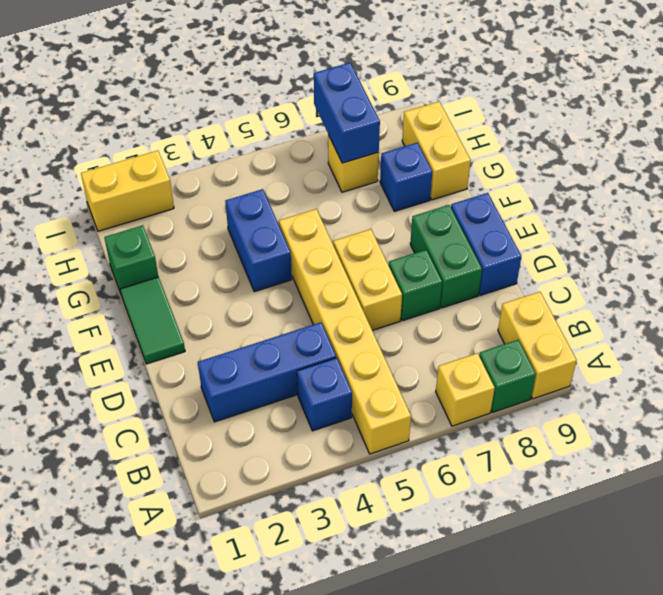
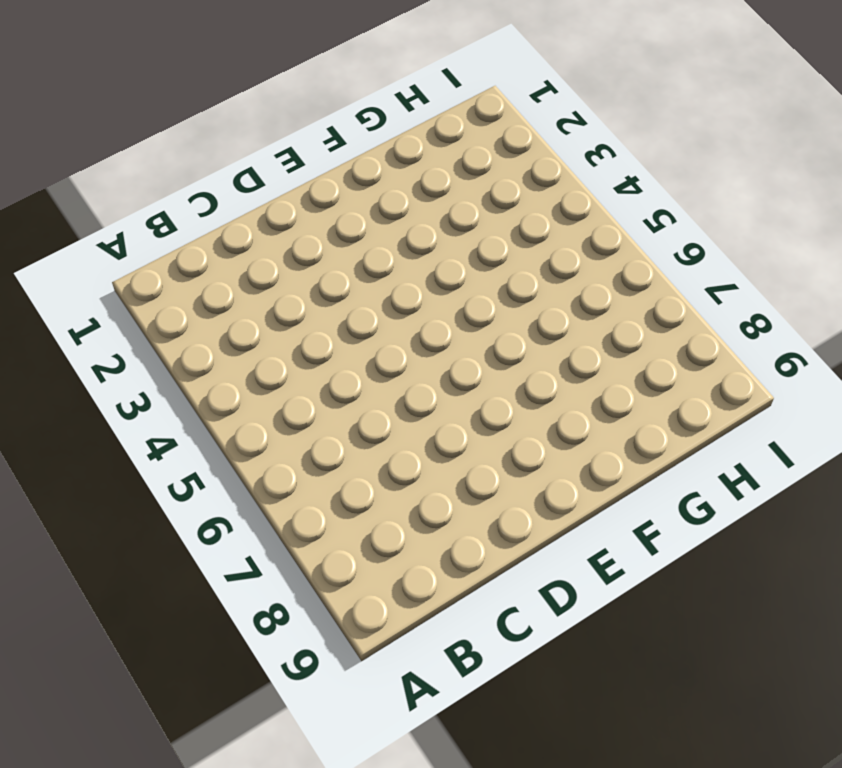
none -> yellow brick A5:F5 level 1
none -> yellow brick A7 level 1
none -> green brick A8 level 1

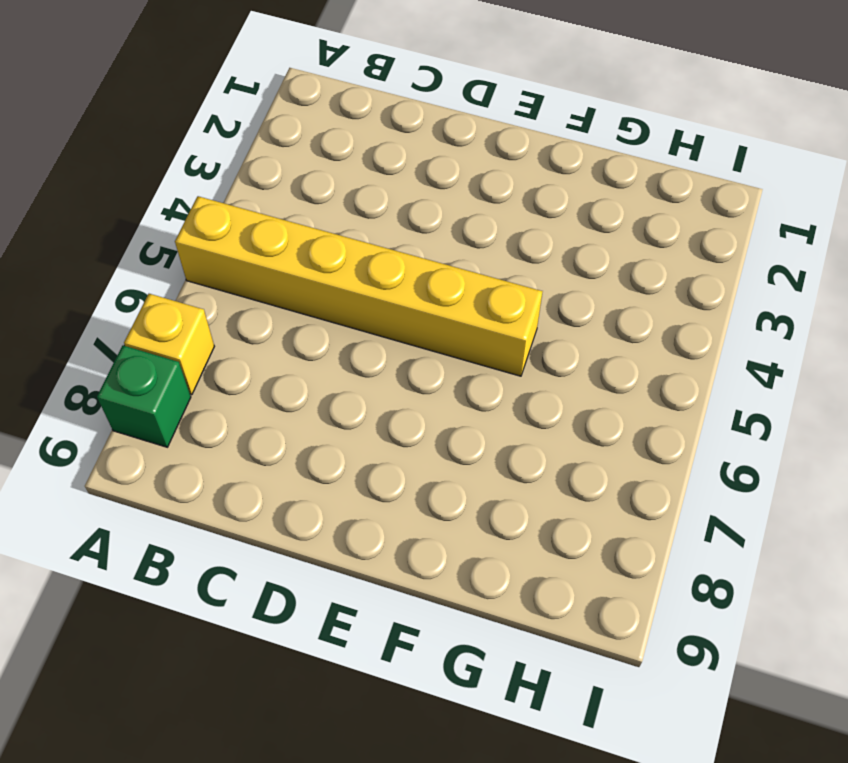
none -> yellow brick A9:B9 level 1
none -> blue brick B4 level 1
none -> blue brick C2:C4 level 1

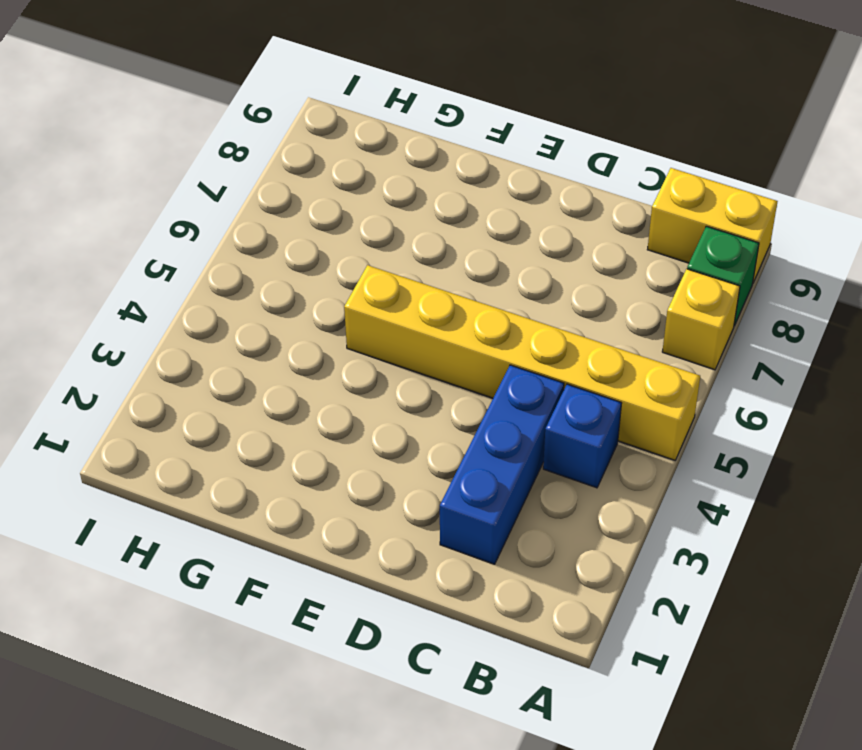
none -> yellow brick D6:E6 level 1
none -> green brick D7 level 1
none -> green brick D8:E8 level 1

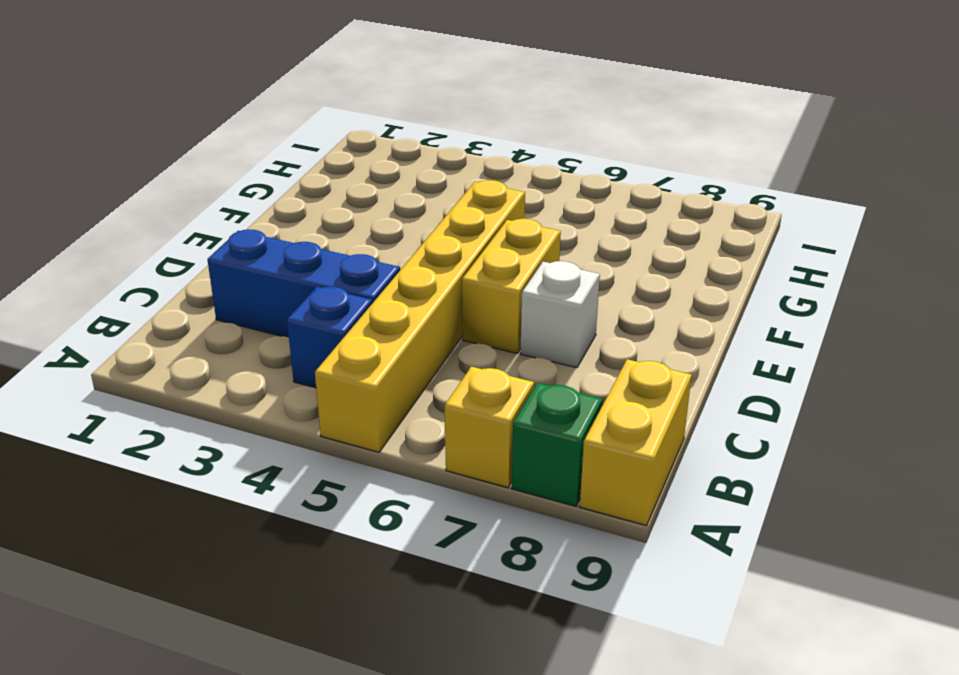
white brick D7 level 1 -> green brick D7 level 1
none -> green brick D8:E8 level 1
none -> blue brick D9:E9 level 1
none -> green tile E1:F1 level 1

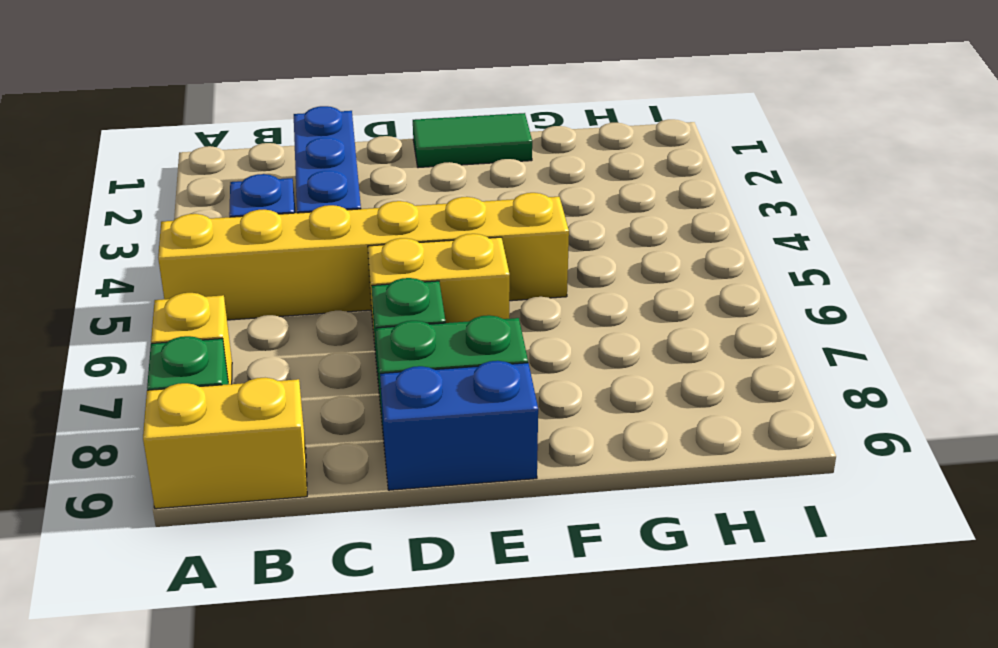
none -> blue brick F4:G4 level 1
none -> green brick G1 level 1
none -> blue brick G8 level 1

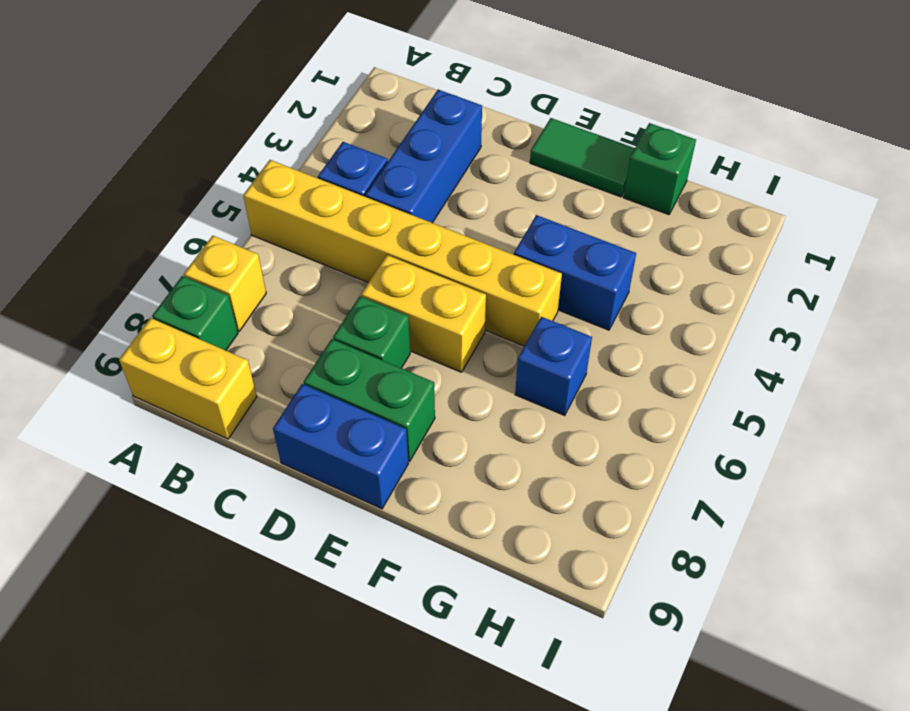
blue brick G6 level 1 -> blue brick G8 level 1
none -> yellow brick G9:H9 level 1
none -> yellow brick H7 level 1
none -> yellow brick I1:I2 level 1

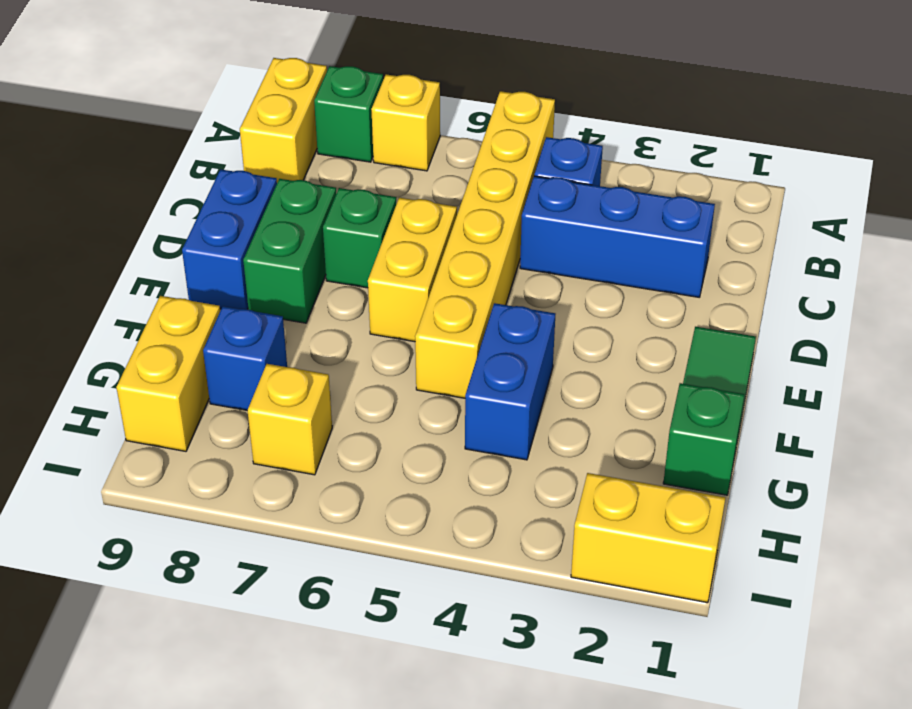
none -> blue brick H7:I7 level 2

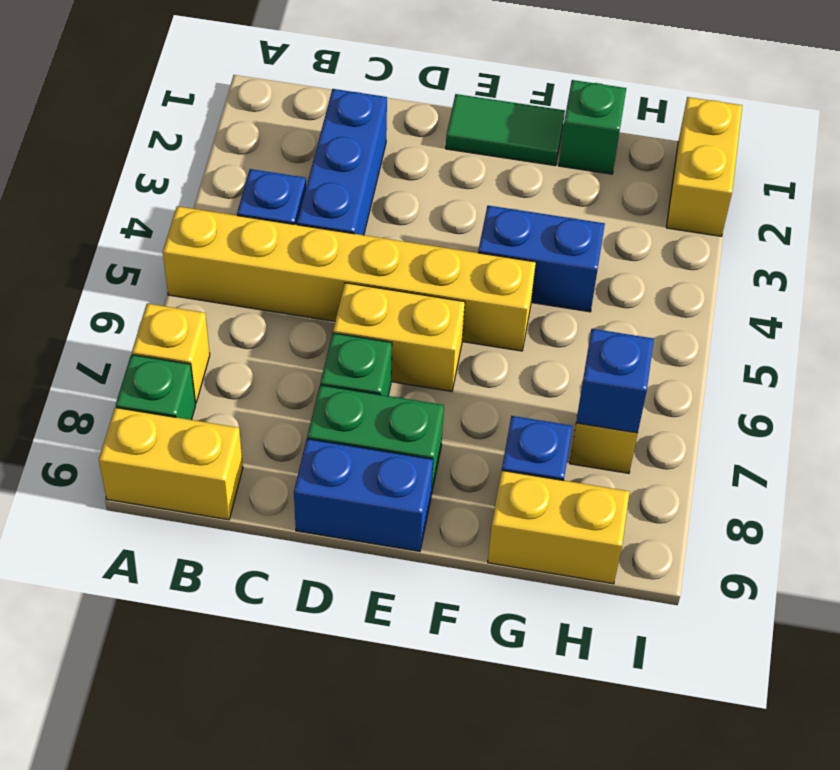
blue brick H7 level 2 -> blue brick H7:I7 level 2

